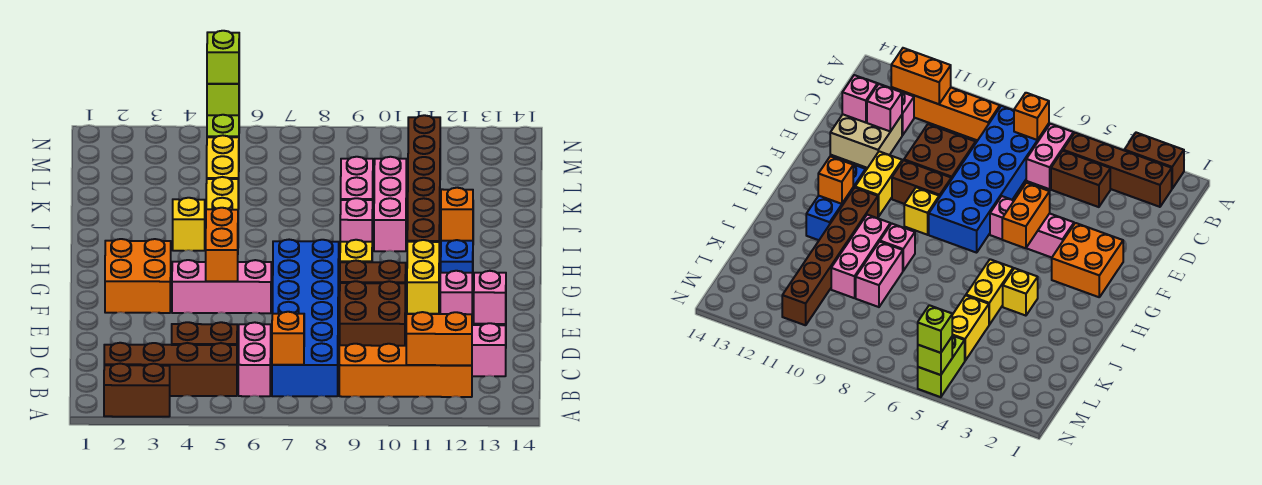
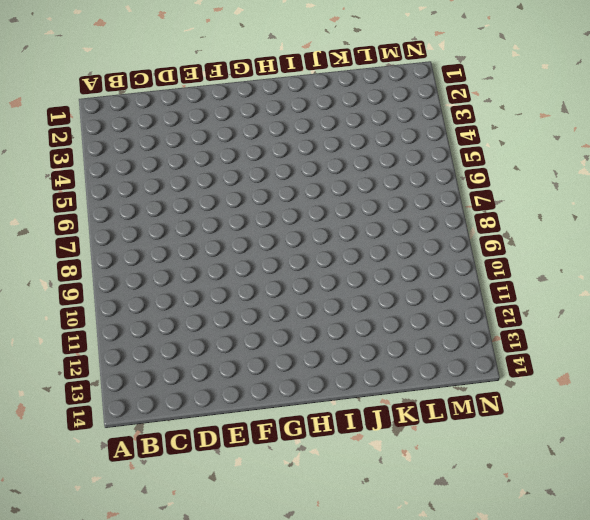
none -> brown brick A2:A3 level 1
none -> brown brick B2:B5 level 1
none -> pink brick B6:C6 level 1
none -> blue brick B7:G8 level 1

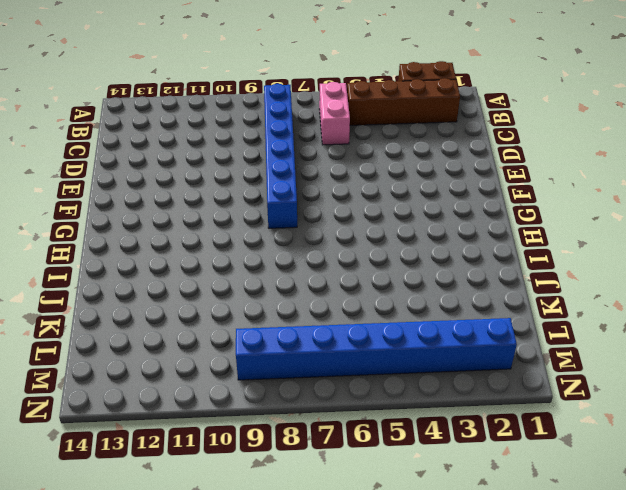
blue brick B8:G8 level 1 -> blue brick B7:G8 level 1
blue brick M2:M9 level 1 -> lime brick M5:N5 level 1
none -> orange brick B9:B12 level 1
none -> brown brick C4:C5 level 1
none -> pink brick C12:C13 level 1
none -> brown brick D9:E10 level 1

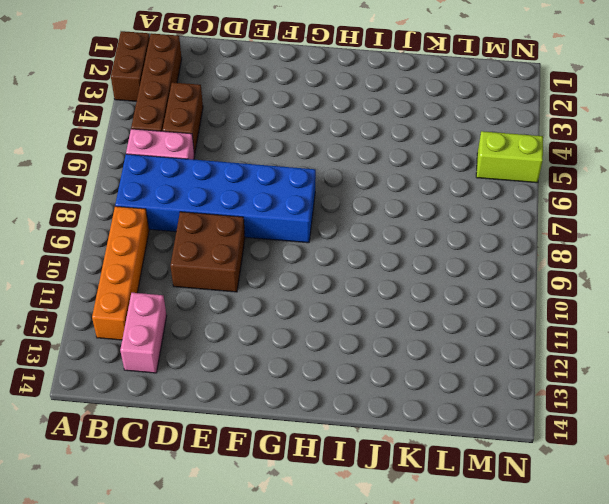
none -> tan brick D12:E13 level 1
none -> orange brick F2:G3 level 1
none -> pink brick F4:F6 level 1
none -> brown brick F9:F10 level 1

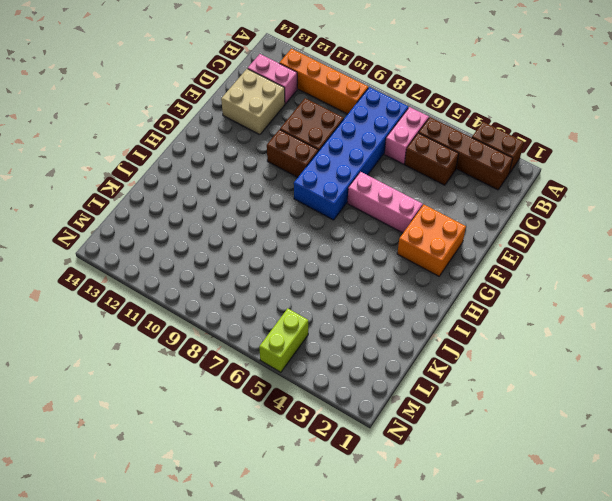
none -> yellow brick F11:G11 level 1
none -> yellow brick G9 level 1
none -> blue brick G12:I12 level 1
none -> brown brick H11:M11 level 1

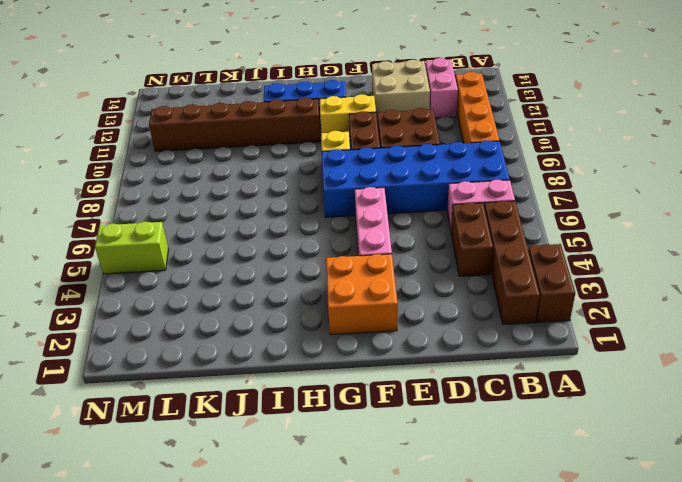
none -> yellow brick I4 level 1
none -> yellow brick I5:J5 level 1
none -> pink brick I9 level 1
none -> pink brick I10:K10 level 1

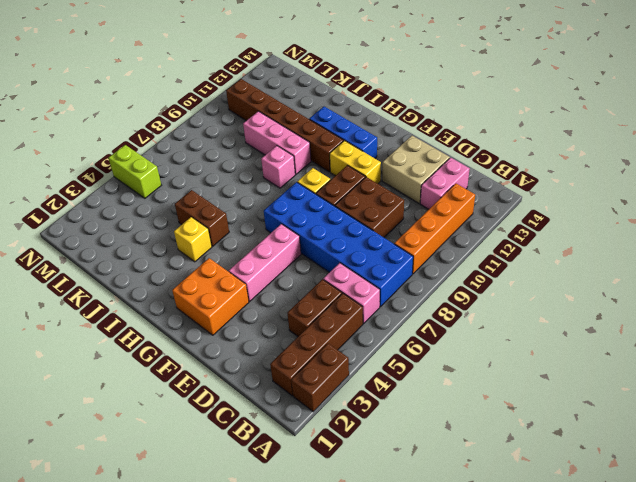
brown brick I5:J5 level 1 -> yellow brick I5:J5 level 1
none -> pink brick J9:K9 level 1
none -> yellow brick K5:L5 level 1
none -> orange brick B7 level 2
none -> orange brick B11:B12 level 2

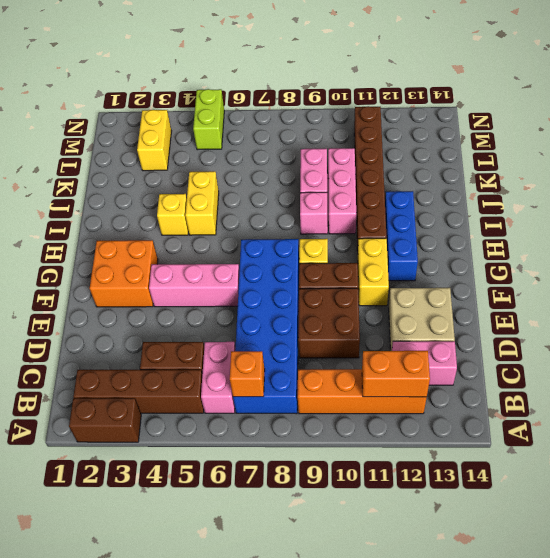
yellow brick L3:M3 level 1 -> yellow brick K5:L5 level 1
none -> pink brick D12 level 2
none -> pink brick D13 level 2
none -> orange brick F5:G5 level 2
none -> orange brick H12 level 2

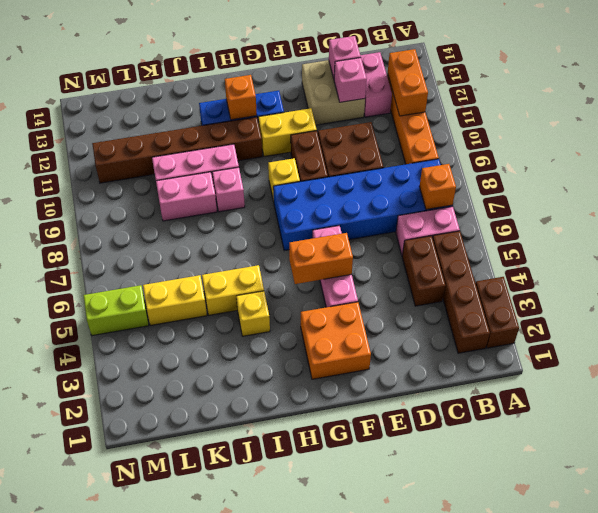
none -> lime brick N5 level 2
none -> lime brick N5 level 3

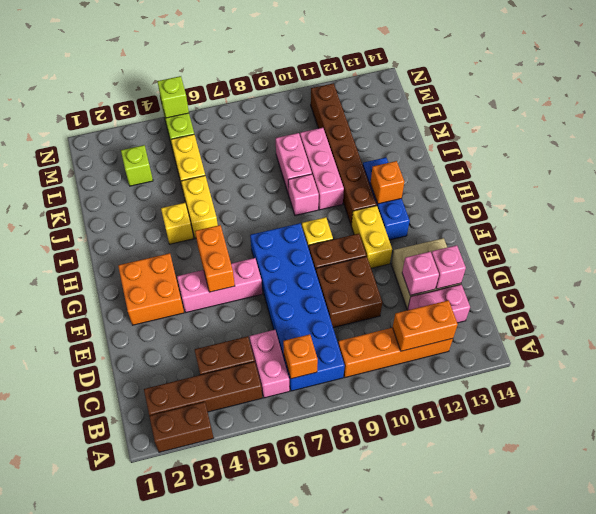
lime brick L3 level 1 -> lime brick N5 level 3

